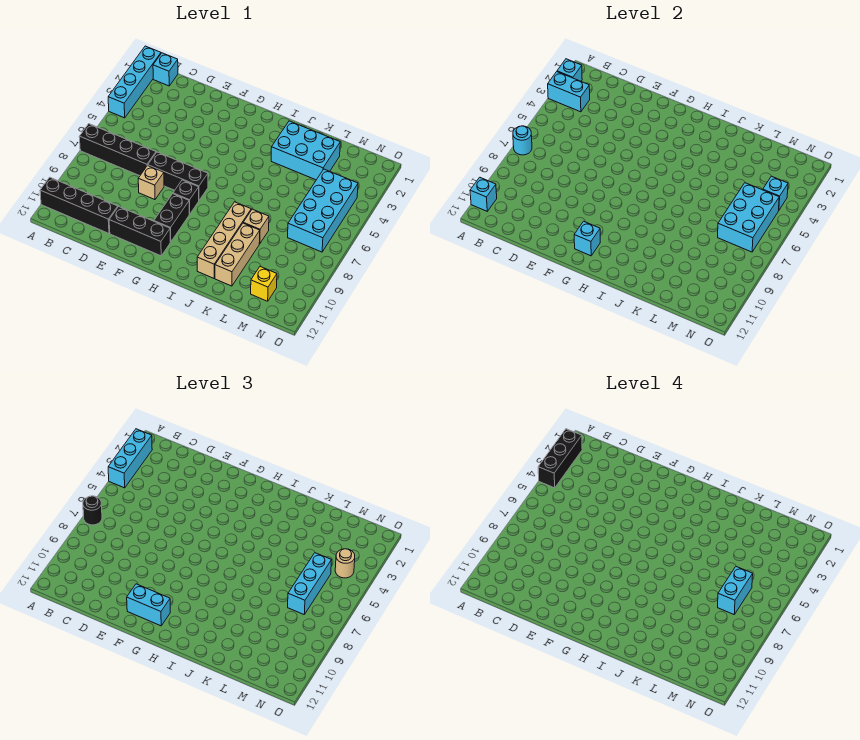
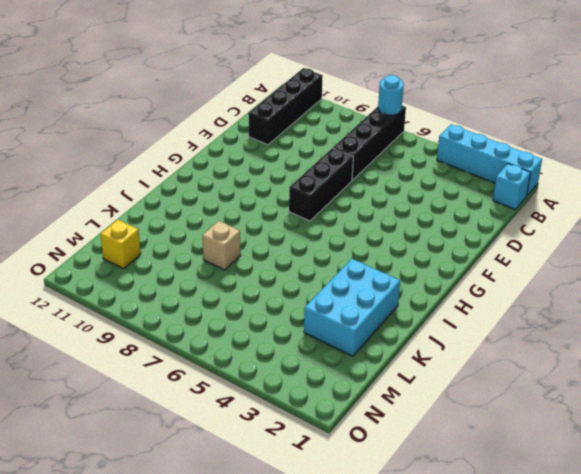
none -> tan brick E8 level 1
none -> black brick E11:G11 level 1
none -> black brick G8 level 1

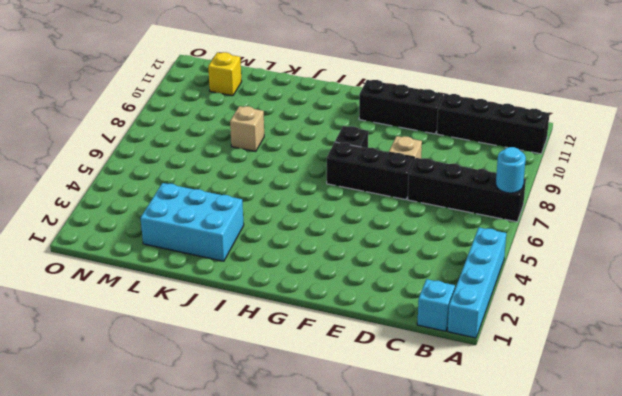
none -> black brick G9:G10 level 1
none -> tan brick J8:J11 level 1
none -> tan brick K9:K11 level 1

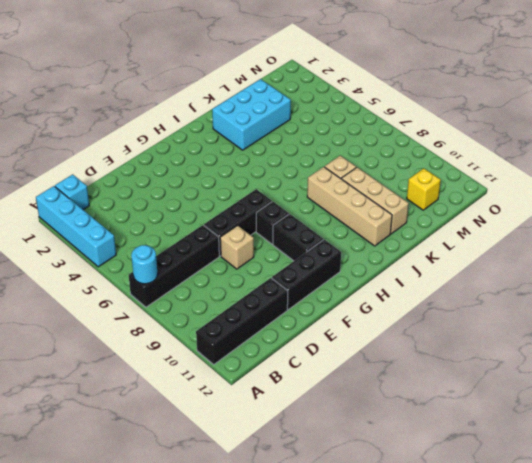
none -> cyan brick M4:N7 level 1
none -> cyan brick A2 level 2
none -> cyan brick A3:B3 level 2

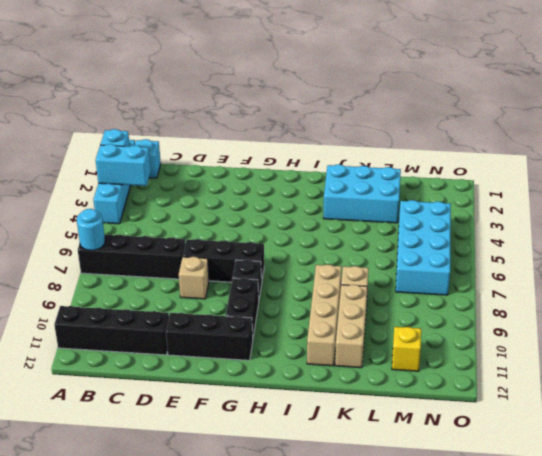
none -> cyan brick A11 level 2
none -> cyan brick G11 level 2
none -> cyan brick M5:N7 level 2

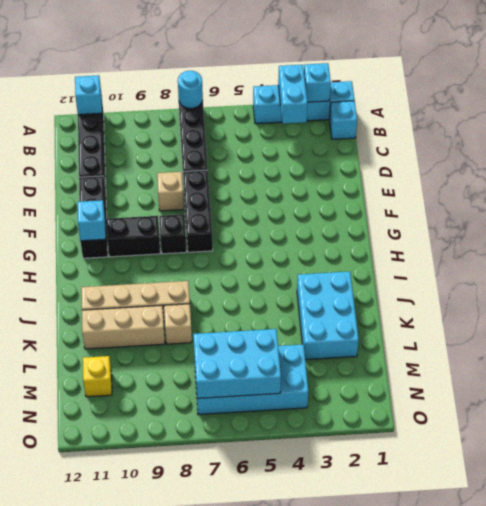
none -> cyan brick N4 level 2
none -> cyan brick A2:A4 level 3
none -> black round brick A7 level 3

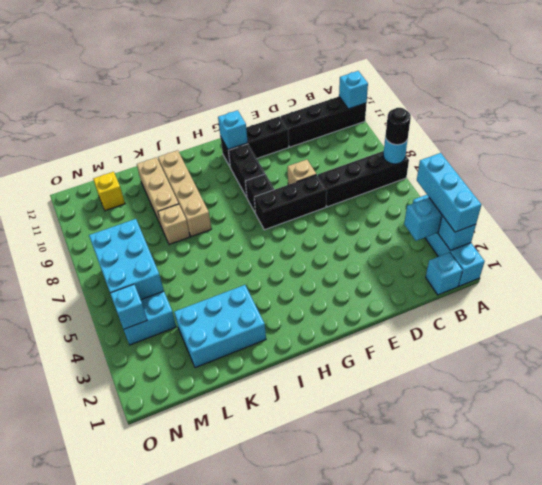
none -> cyan brick F11:G11 level 3
none -> cyan brick M5:M7 level 3
none -> tan round brick N4 level 3

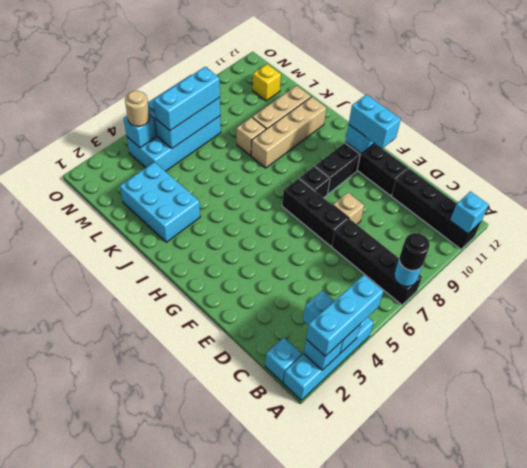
none -> black brick A2:A4 level 4
none -> cyan brick M6:M7 level 4

